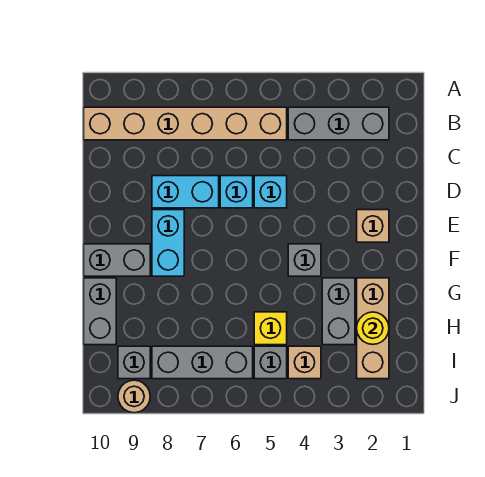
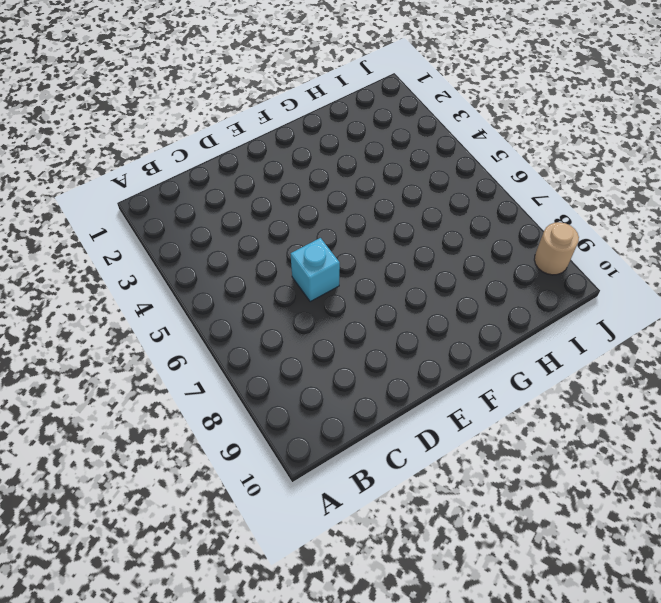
none -> grey brick B2:B4 level 1
none -> tan brick B5:B10 level 1
none -> cyan brick D5 level 1

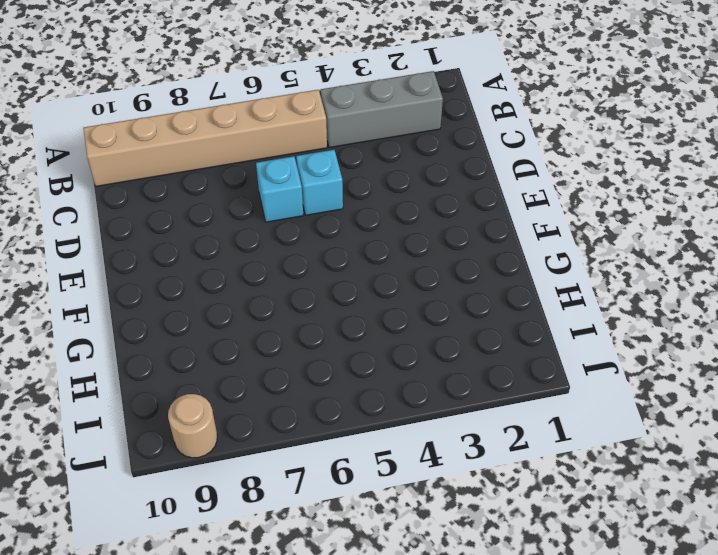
none -> cyan brick D7:D8 level 1
none -> tan brick E2 level 1
none -> cyan brick E8:F8 level 1

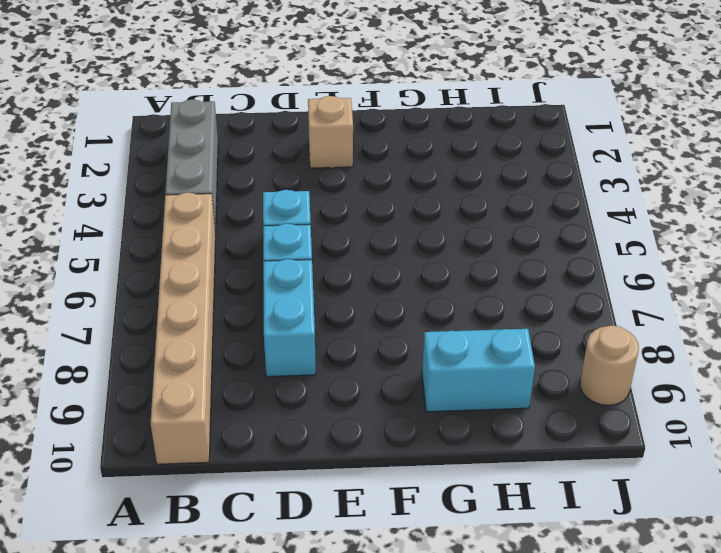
cyan brick G9:H9 level 1 -> cyan brick E8:F8 level 1
none -> grey brick F4 level 1
none -> grey brick F9:F10 level 1
none -> tan brick G2:I2 level 1

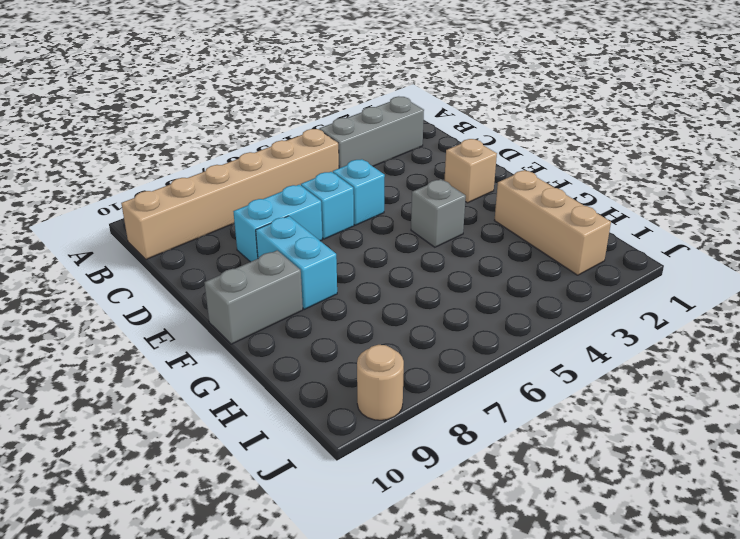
none -> grey brick G3:H3 level 1
none -> grey brick G10:H10 level 1
none -> yellow brick H5 level 1

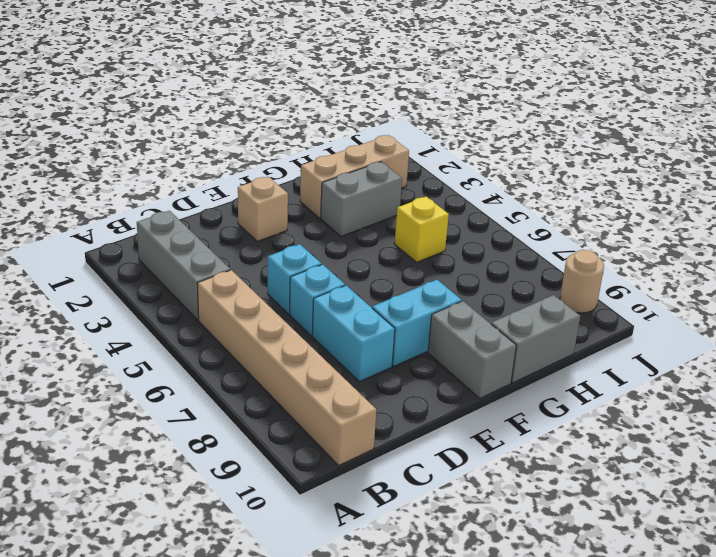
none -> grey brick F4 level 1
none -> tan brick I4 level 1
none -> grey brick I5 level 1

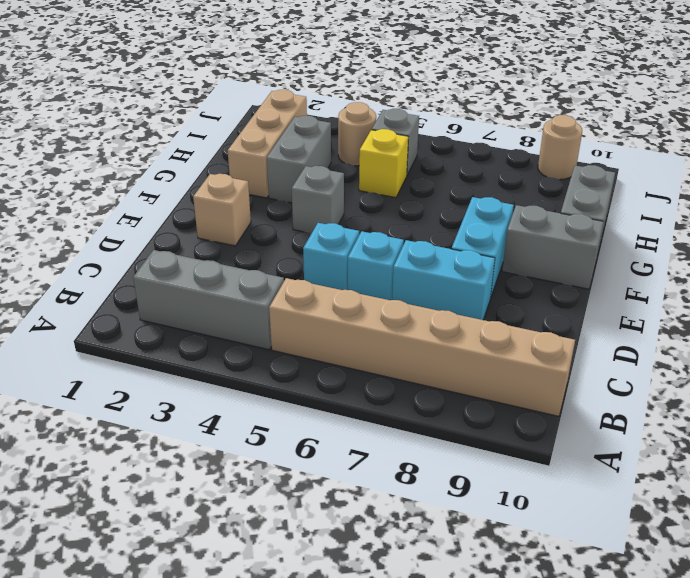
tan round brick I4 level 1 -> tan brick I4 level 1
none -> grey brick I6:I8 level 1
none -> grey brick I9 level 1
none -> yellow round brick H2 level 2

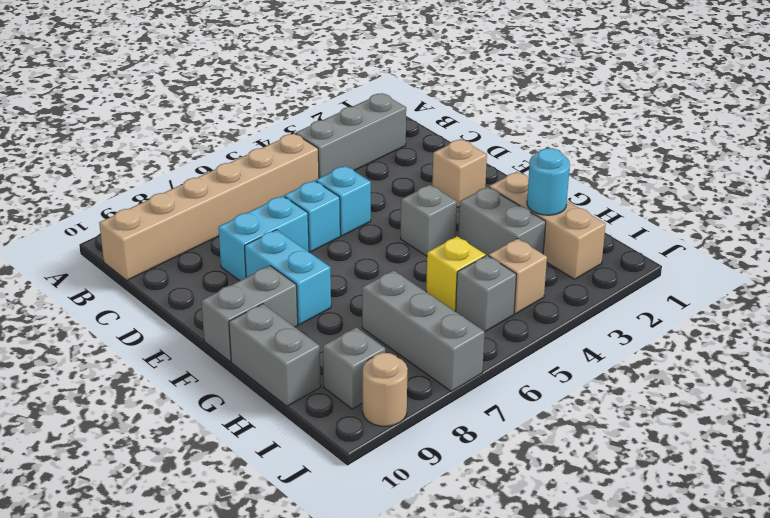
cyan round brick H2 level 2 -> yellow round brick H2 level 2
grey brick H7:J7 level 1 -> grey brick I6:I8 level 1

